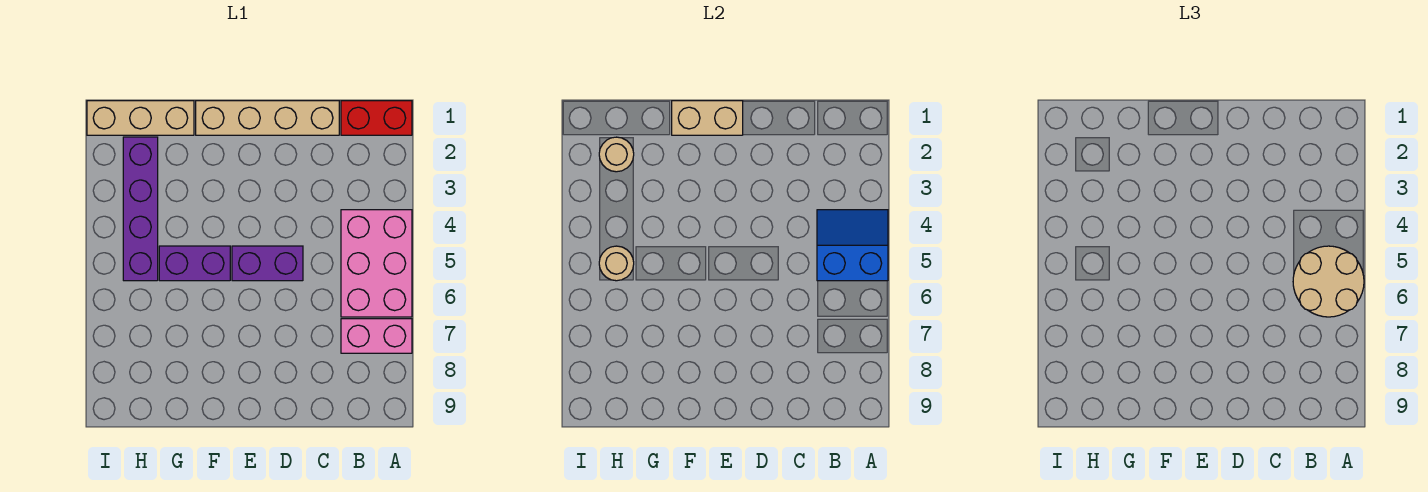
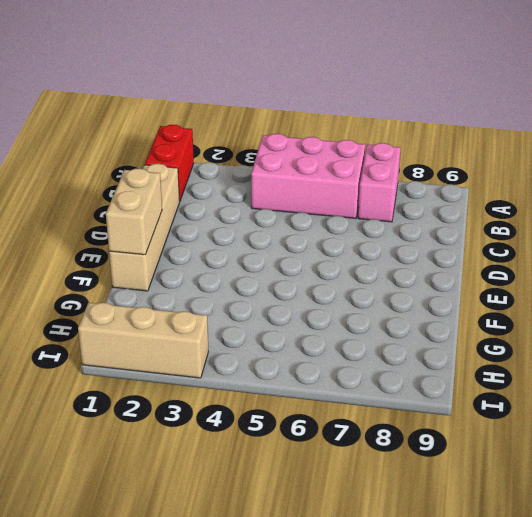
tan brick I1:I3 level 1 -> tan brick G1:I1 level 1
none -> purple brick D5:E5 level 1
none -> purple brick F5:G5 level 1
none -> purple brick H2:H5 level 1

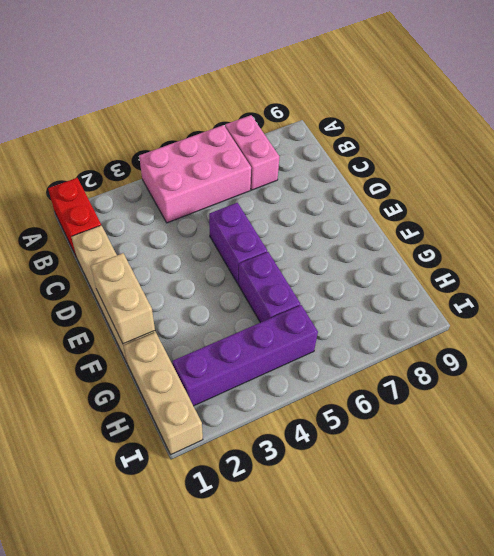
none -> blue slope A4:B5 level 2 top 5
none -> tan round brick H2 level 2
none -> tan round brick H5 level 2

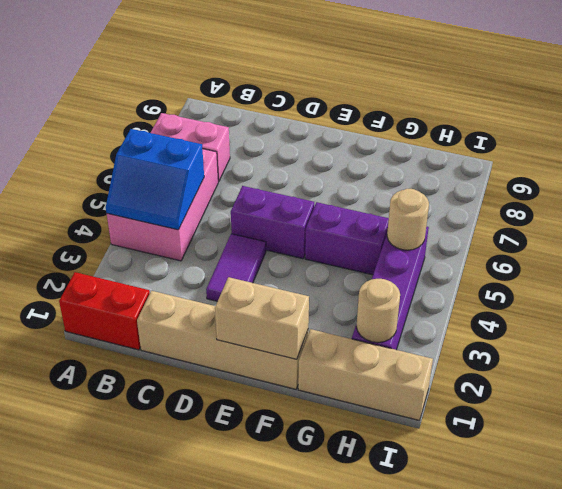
purple tile D3:D4 level 1 -> none
none -> tan round brick A5:B6 level 3

